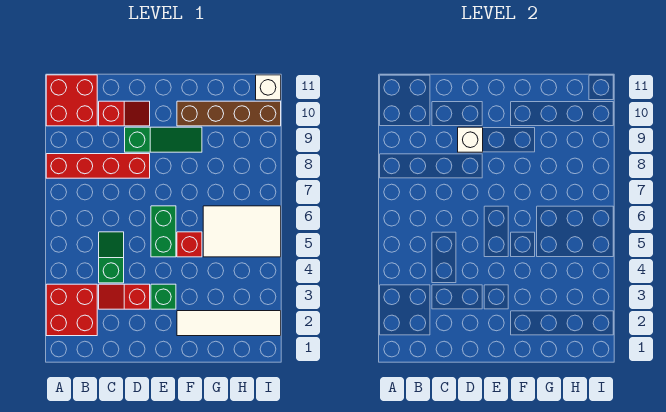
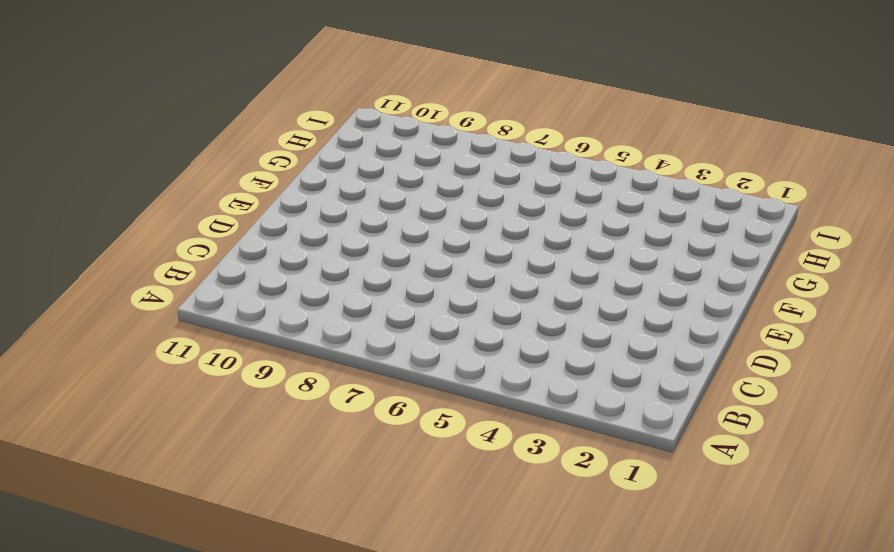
none -> red brick A2:B3 level 1
none -> red brick A8:D8 level 1
none -> red brick A10:B11 level 1

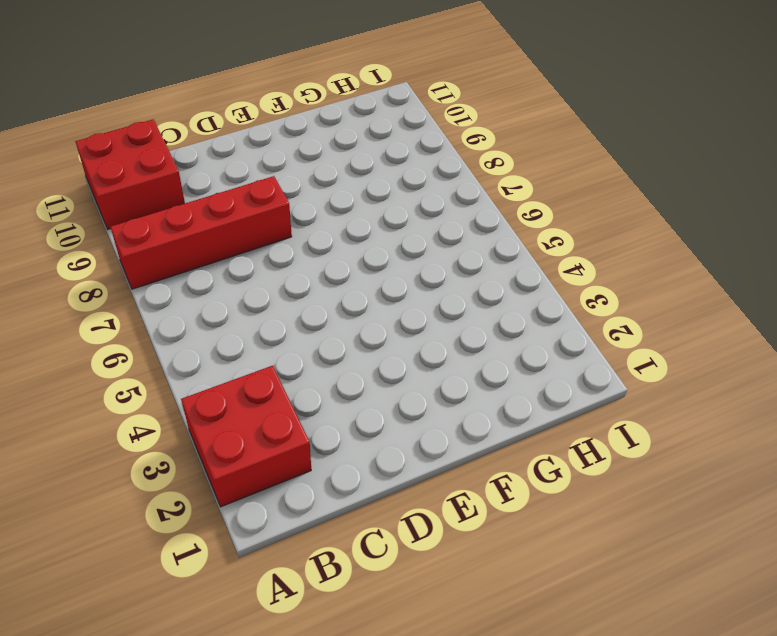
none -> red slope C3:D3 level 1 top D
none -> green slope C4:C5 level 1 top 4
none -> red slope C10:D10 level 1 top C

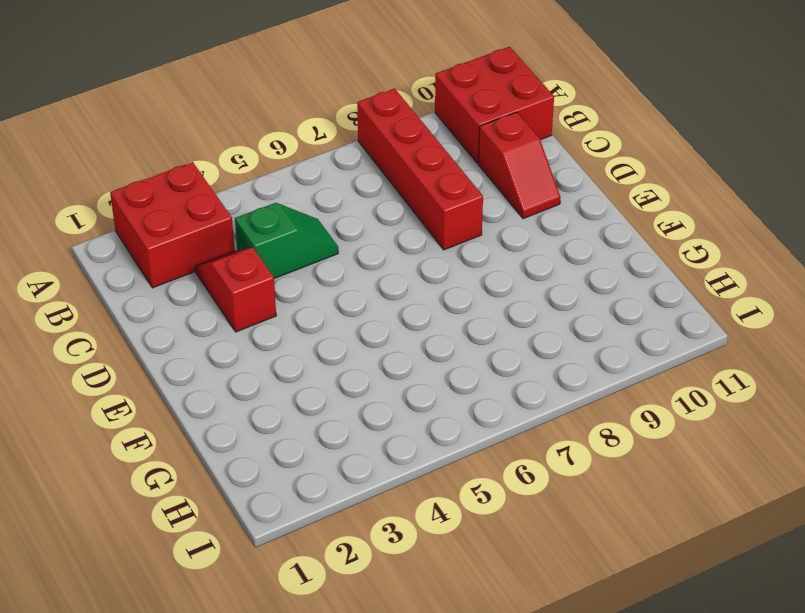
none -> green slope D9:F9 level 1 top D
none -> green brick E3 level 1
none -> green brick E5:E6 level 1

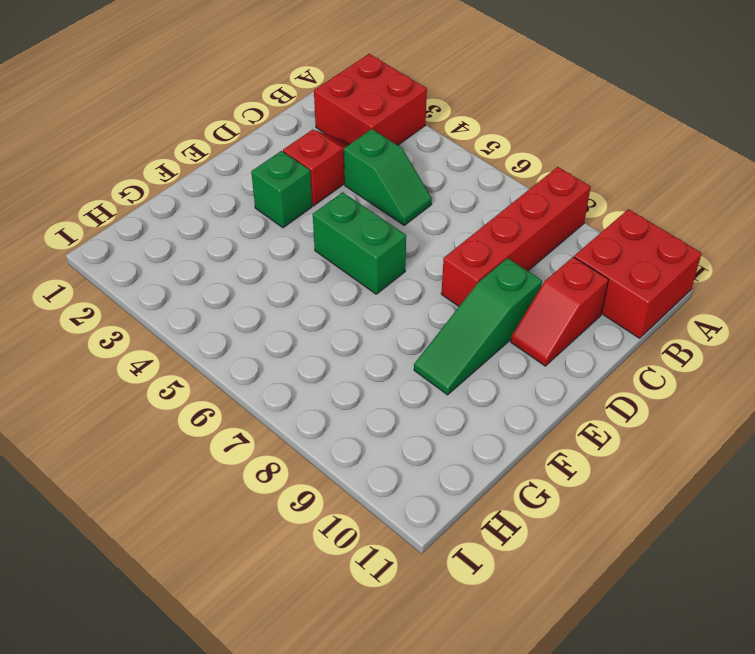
none -> white tile F2:I2 level 1
none -> red brick F5 level 1
none -> brown brick F10:I10 level 1

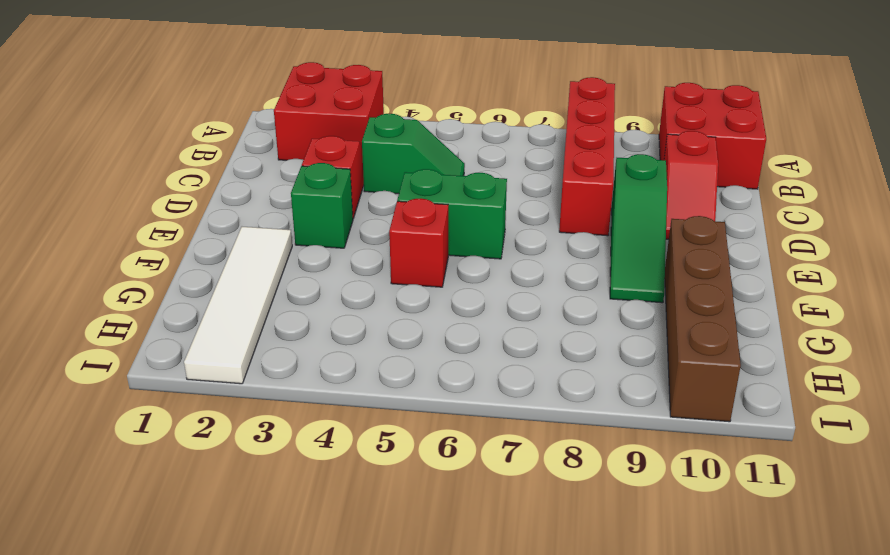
none -> white tile G5:I6 level 1
none -> white brick I11 level 1
none -> white brick D9 level 2

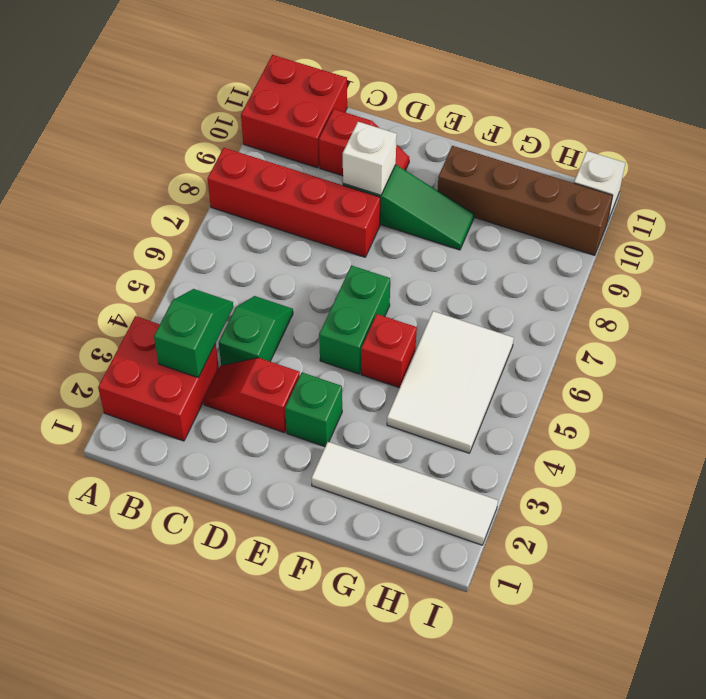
green slope B3:B4 level 2 top 3 -> none
white tile G4:H6 level 1 -> white tile G5:I6 level 1

